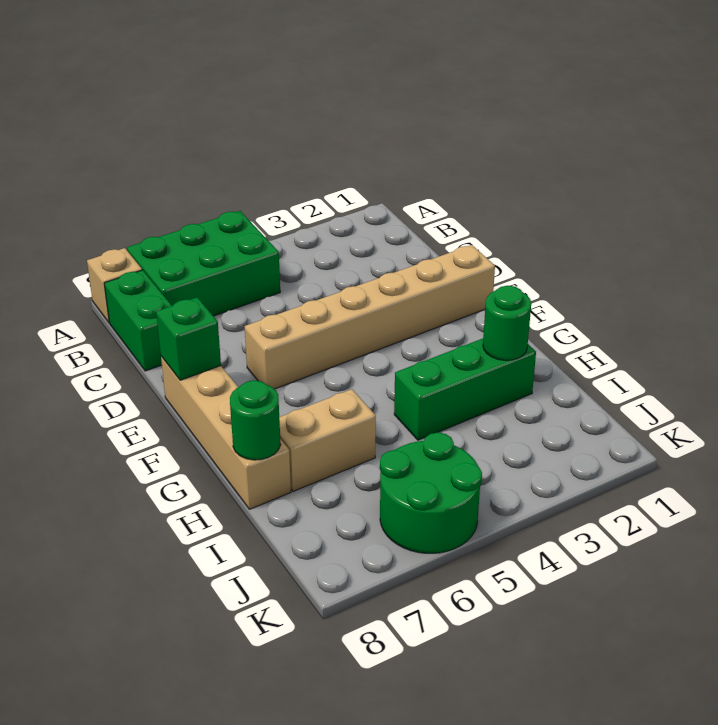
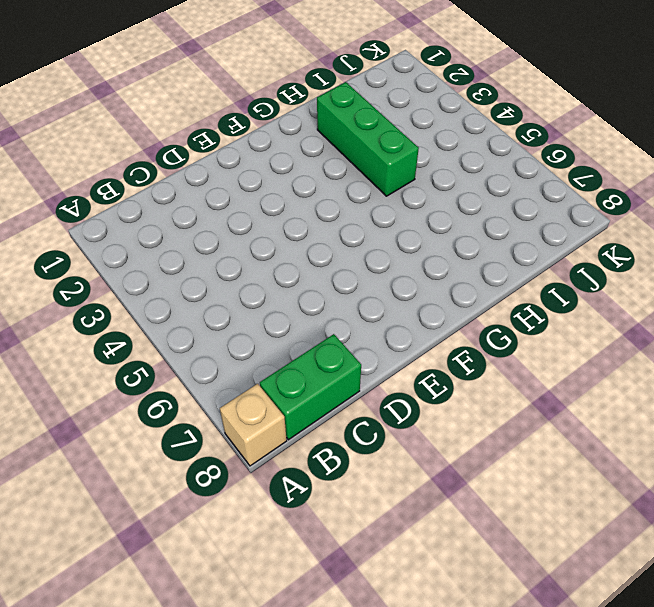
none -> green brick A5:B7 level 1
none -> tan brick E1:E6 level 1

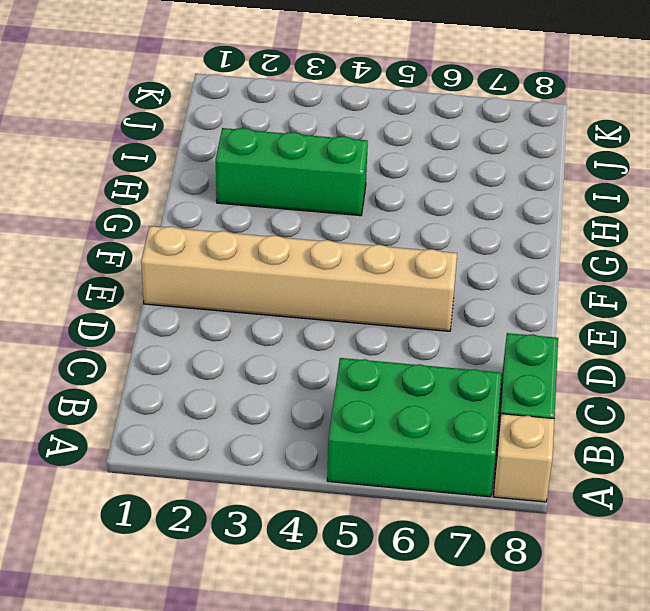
none -> tan brick E8:H8 level 1
none -> tan brick H6:H7 level 1

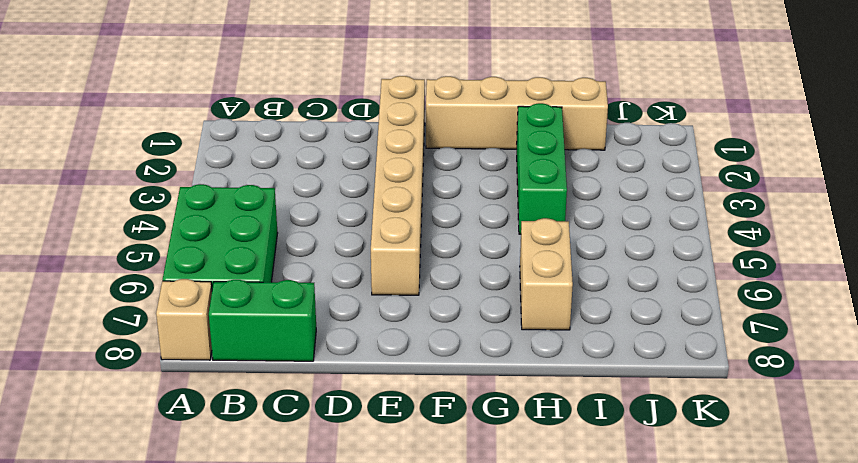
tan brick F1:I1 level 1 -> tan brick E8:H8 level 1
none -> green round brick J5:K6 level 1
none -> green brick E8 level 2

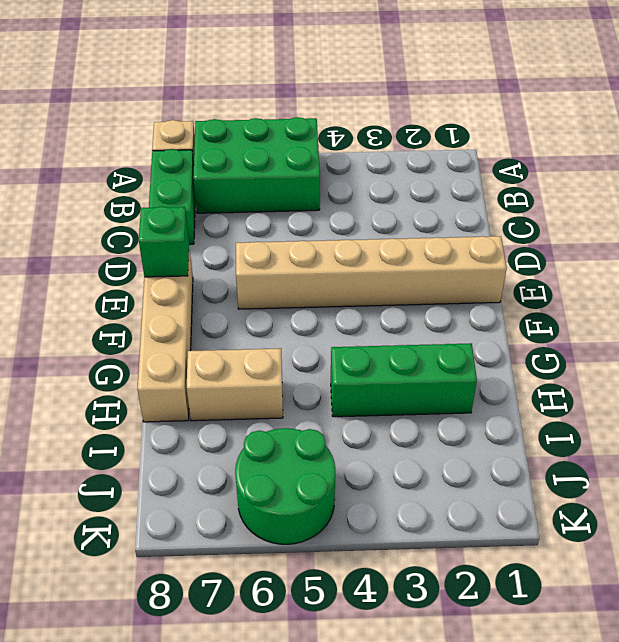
none -> green round brick H2 level 2
none -> green round brick H8 level 2

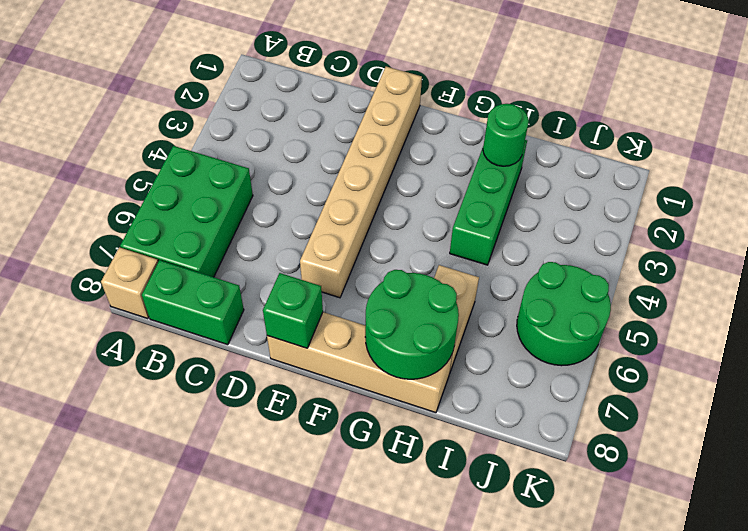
green round brick G7:H8 level 2 -> green round brick H8 level 2

